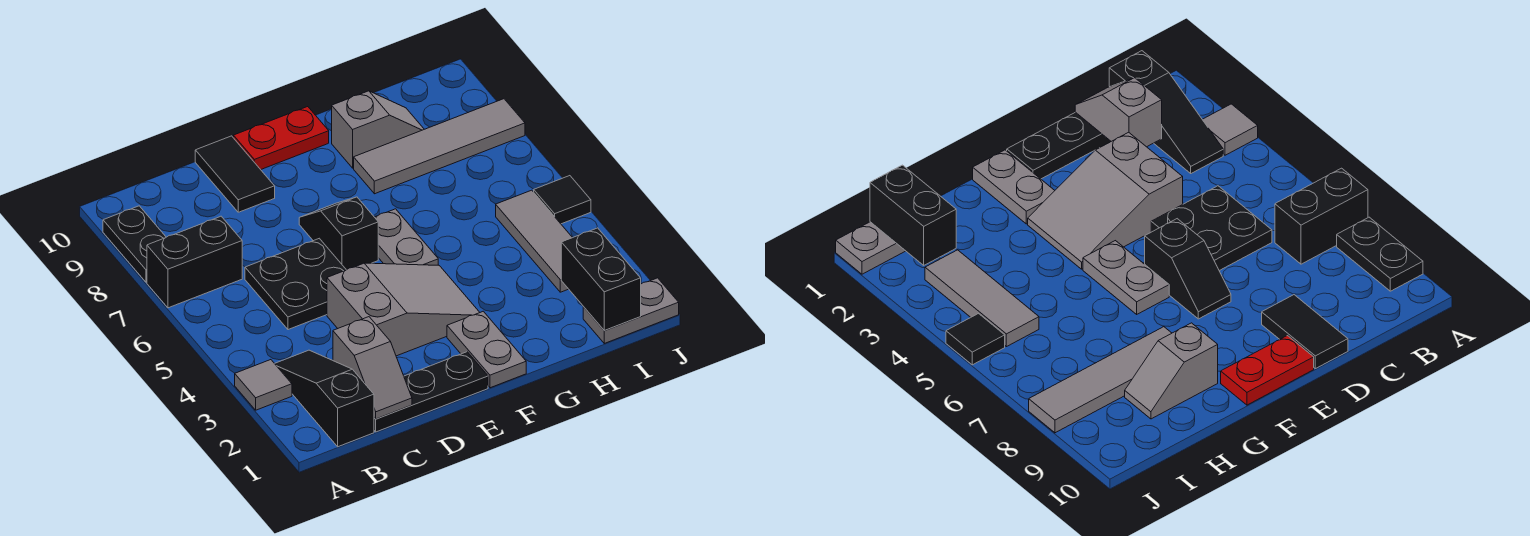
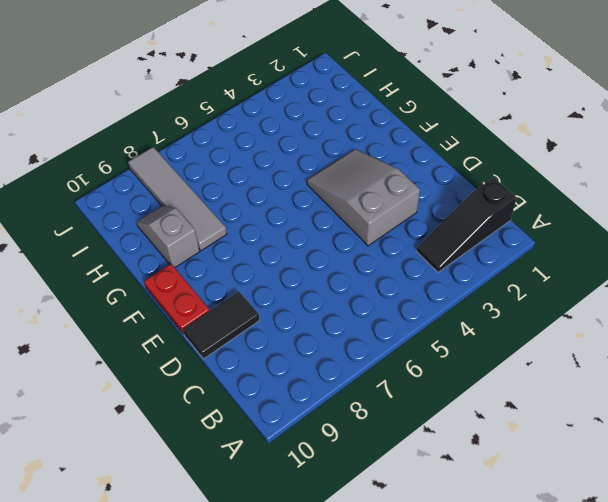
none -> grey tile A3 level 1
none -> black brick A7:B7 level 1
none -> black plate A8:A9 level 1

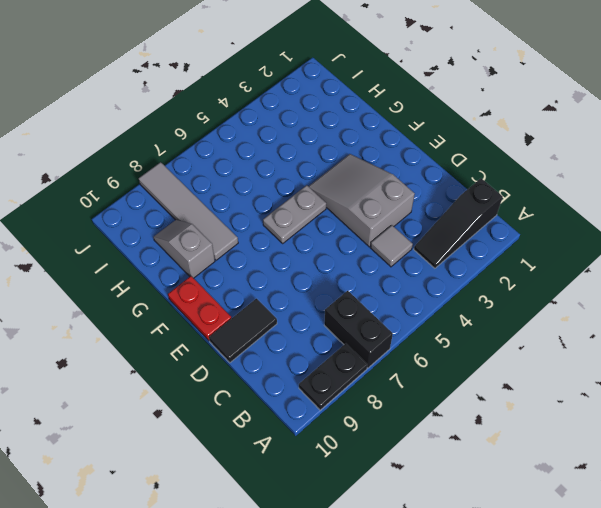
grey tile C4 level 1 -> grey tile A3 level 1
none -> black plate C1:E1 level 1
none -> black plate C5:D6 level 1
none -> black slope E6:E7 level 1 top 6

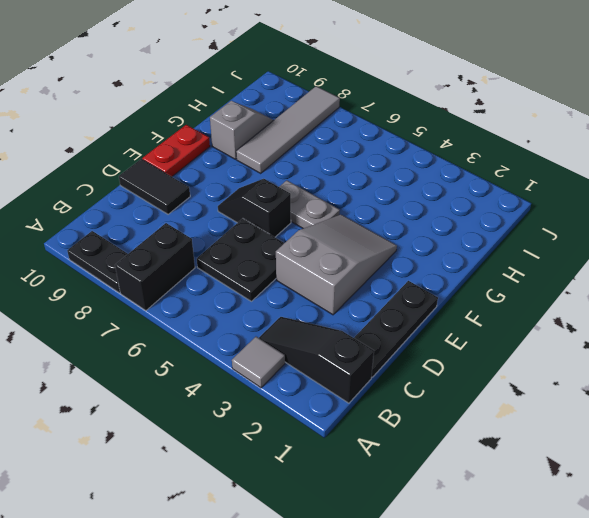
none -> grey plate F1:F2 level 1
none -> grey plate I1:J1 level 1
none -> grey tile I3:I5 level 1

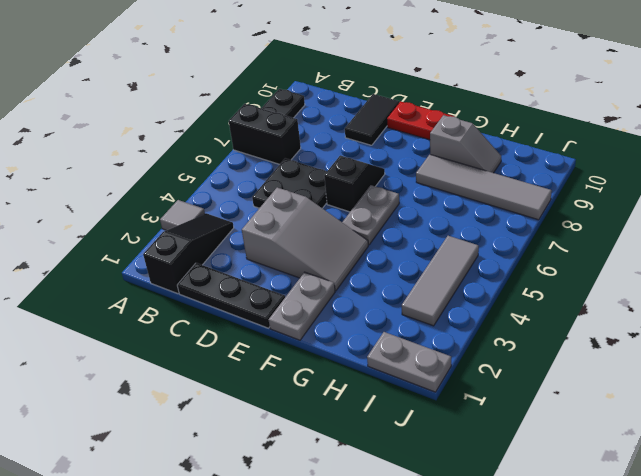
none -> black tile J5 level 1
none -> grey slope C1:C2 level 2 top 2
none -> black brick I1:I2 level 2

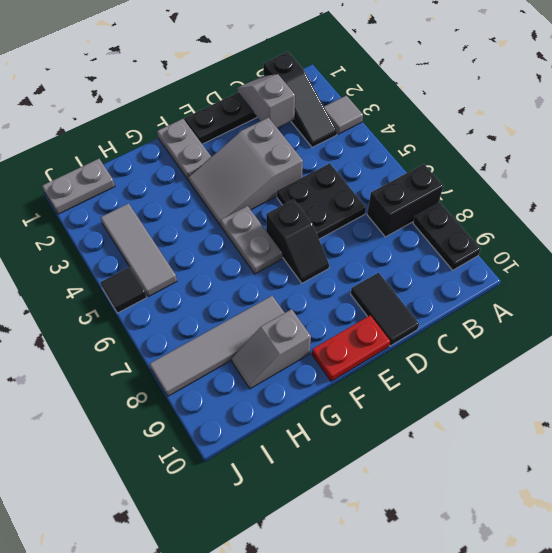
none -> black brick I1:I2 level 2

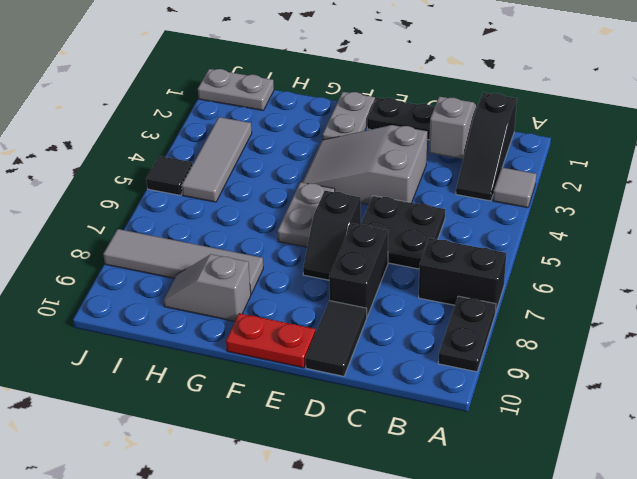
black brick D7:D8 level 1 -> black brick I1:I2 level 2

